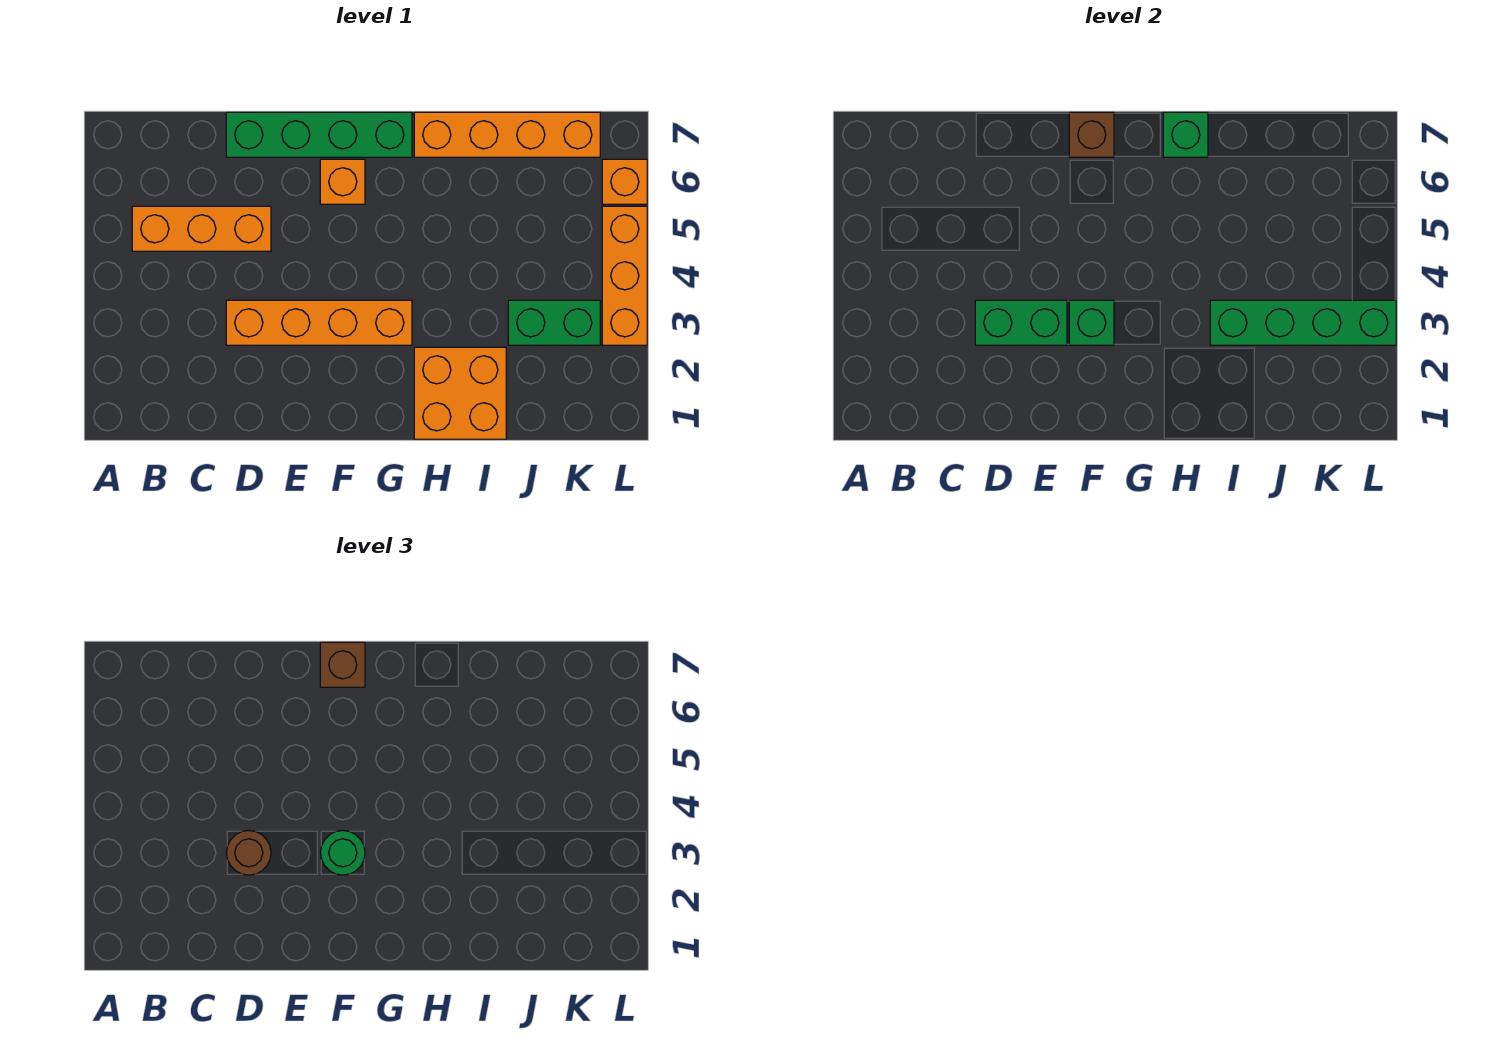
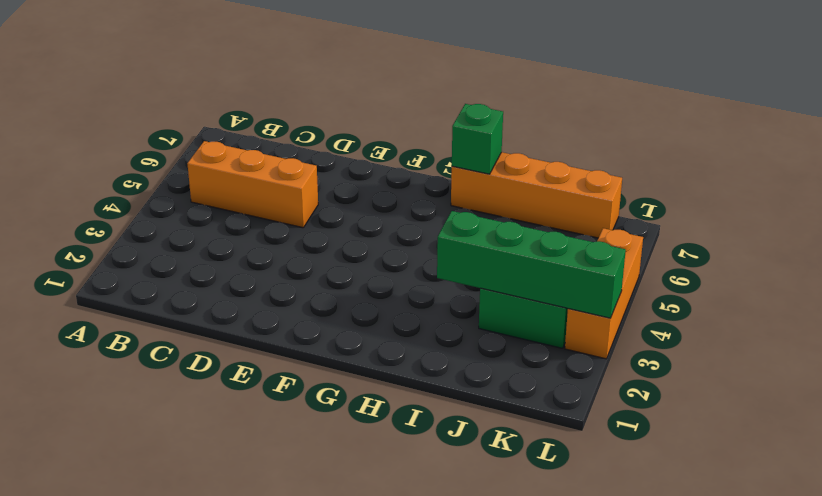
none -> orange brick D3:G3 level 1
none -> green brick D7:G7 level 1
none -> orange brick F6 level 1

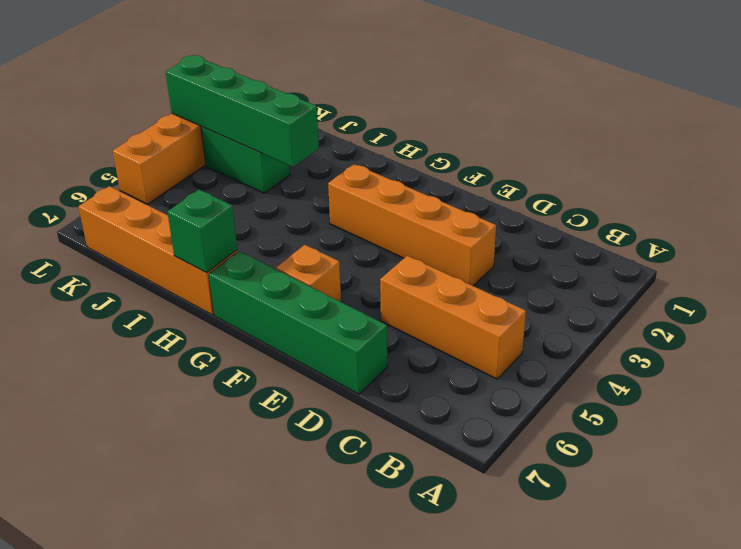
none -> orange brick H1:I2 level 1
none -> orange brick L6 level 1
none -> green brick D3:E3 level 2

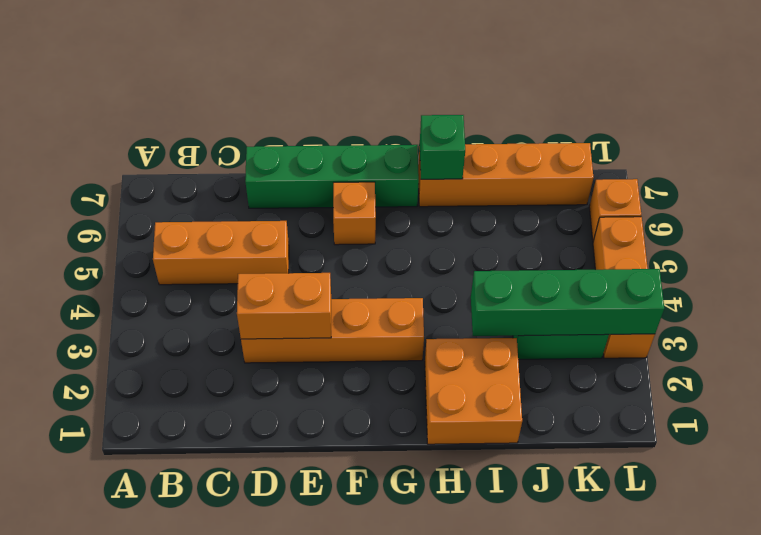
orange brick D3:E3 level 2 -> green brick D3:E3 level 2
none -> green brick F3 level 2
none -> brown brick F7 level 2
none -> brown round brick D3 level 3

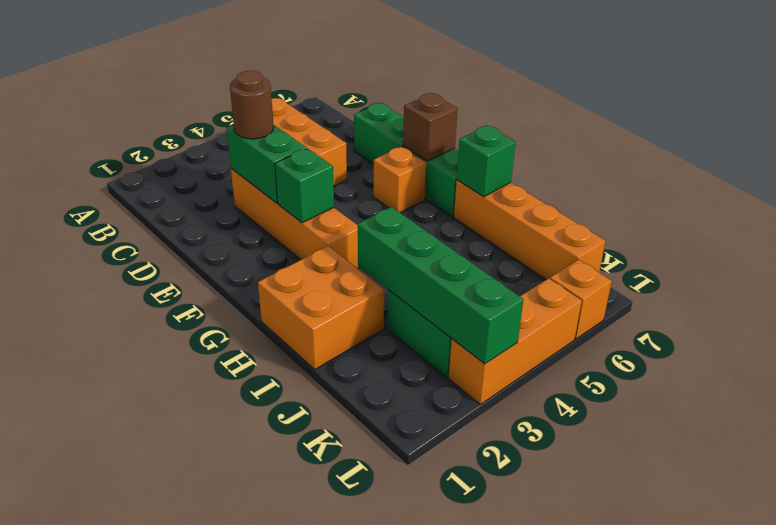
none -> green round brick F3 level 3
none -> brown brick F7 level 3

